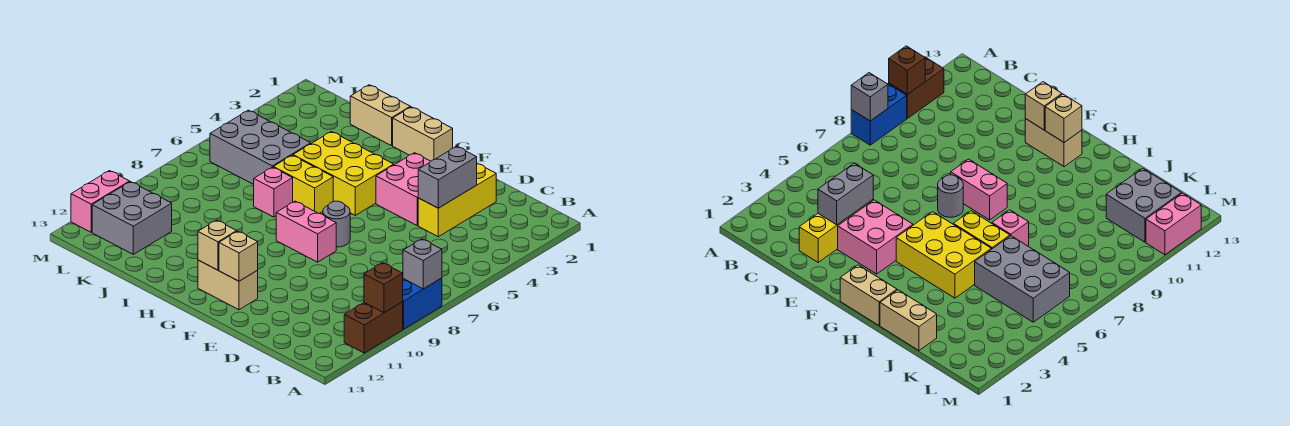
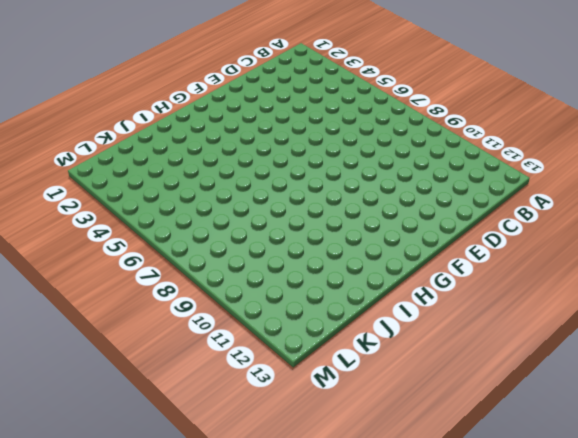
none -> blue brick A8:A9 level 1
none -> brown brick A10:A11 level 1
none -> yellow brick D2:D4 level 1

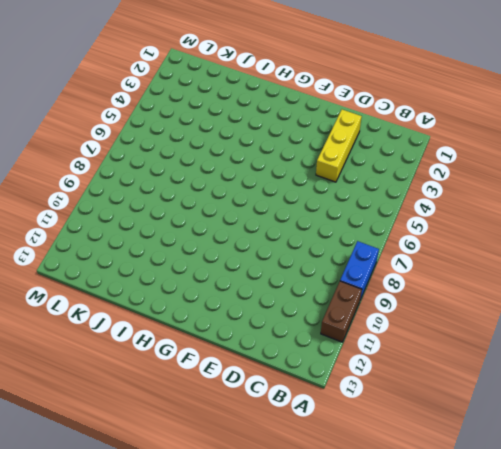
none -> pink brick E3:F4 level 1
none -> grey round brick F7 level 1
none -> pink brick F8:G8 level 1

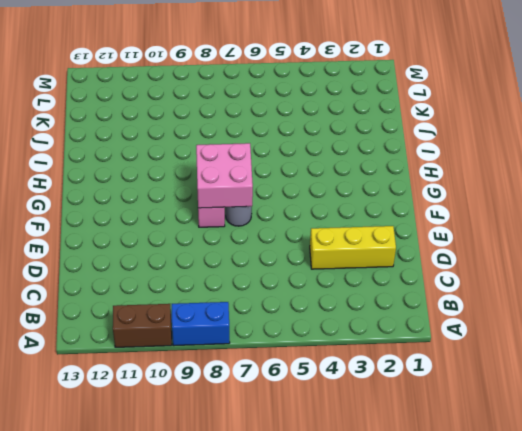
pink brick F7:G8 level 2 -> pink brick E3:F4 level 1
none -> tan brick F12:G12 level 1
none -> tan brick G1:H1 level 1
none -> yellow brick G4:I5 level 1

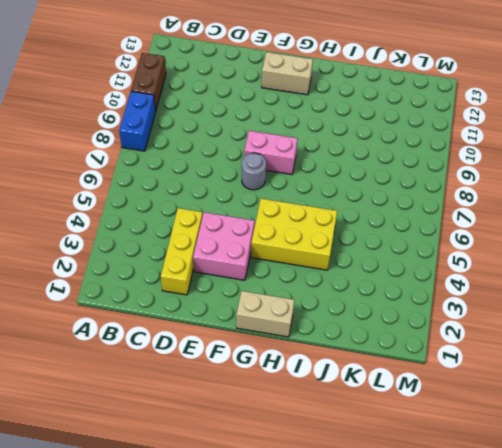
none -> yellow brick H6:I6 level 1
none -> tan brick I1:J1 level 1
none -> pink brick I7 level 1

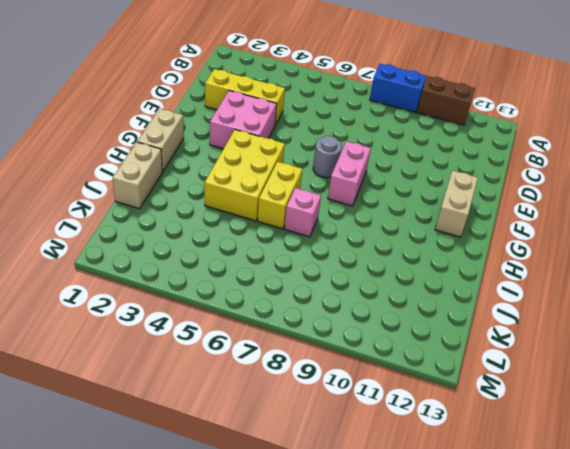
none -> grey brick J5:L6 level 1
none -> grey brick K11:L12 level 1
none -> pink brick M11:M12 level 1

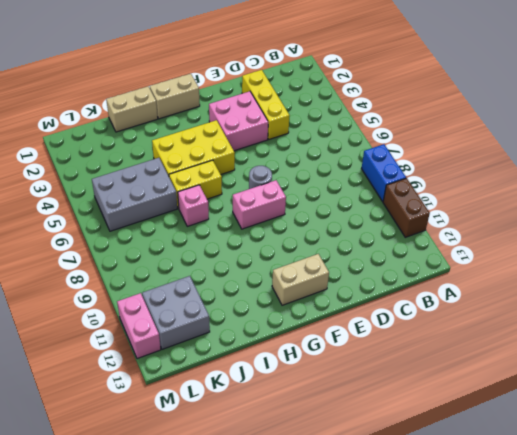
none -> grey brick A8 level 2
none -> brown brick A10 level 2
none -> grey brick D3:D4 level 2

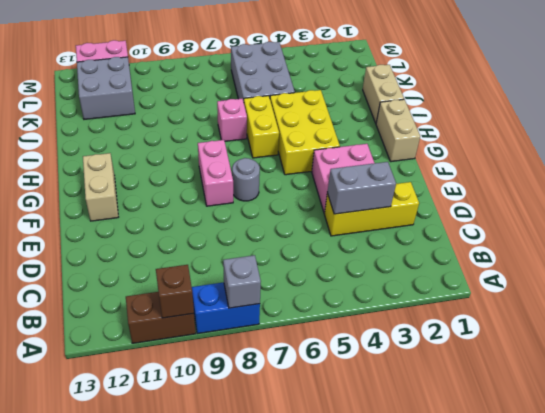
none -> tan brick F12 level 2
none -> tan brick G12 level 2

